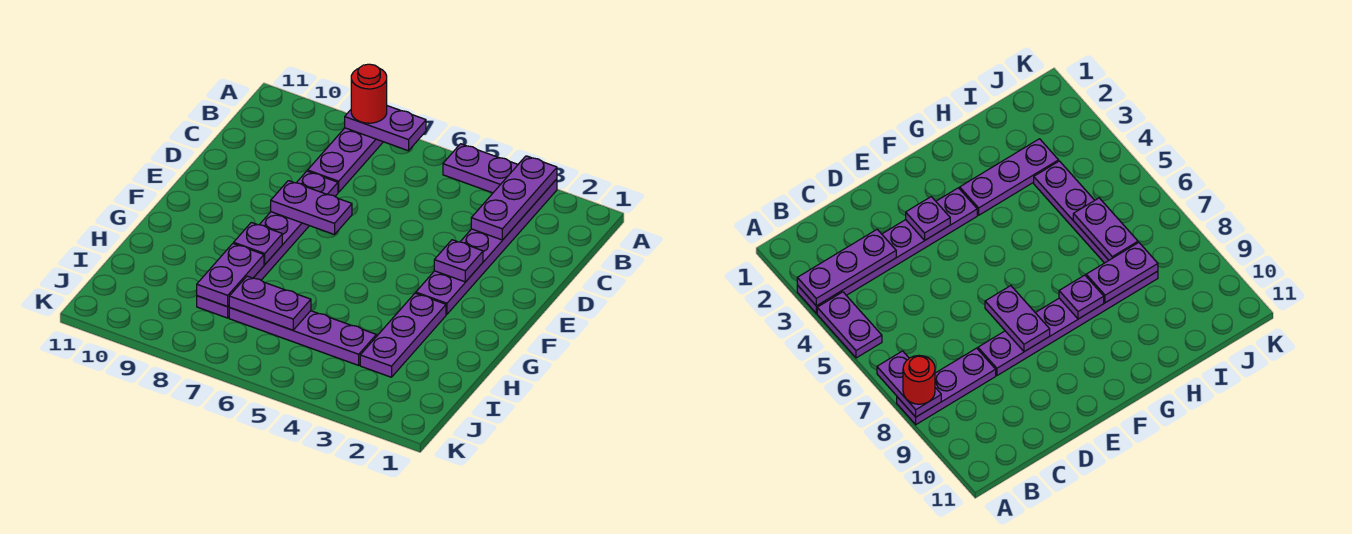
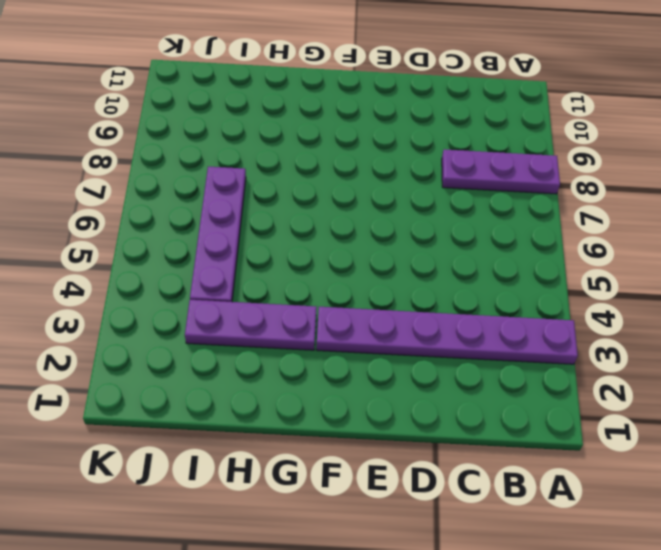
none -> purple plate A4:A5 level 1
none -> purple plate D8:I8 level 1
none -> purple plate A3:C3 level 2

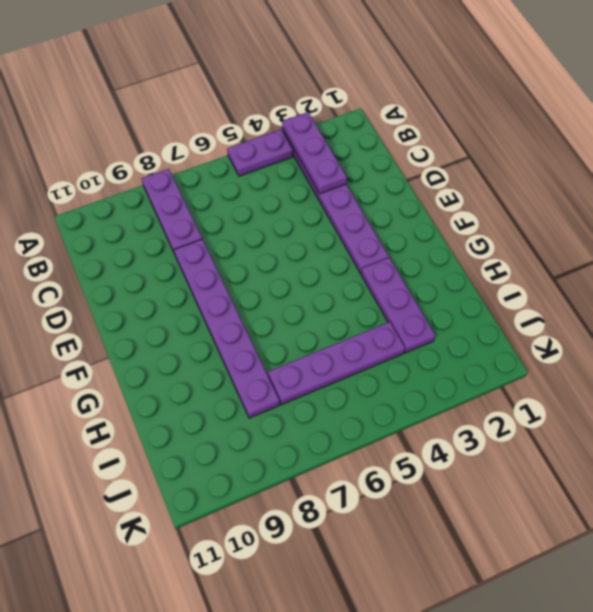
none -> purple plate A7:A8 level 2
none -> purple plate E3 level 2
none -> purple plate E7:E8 level 2

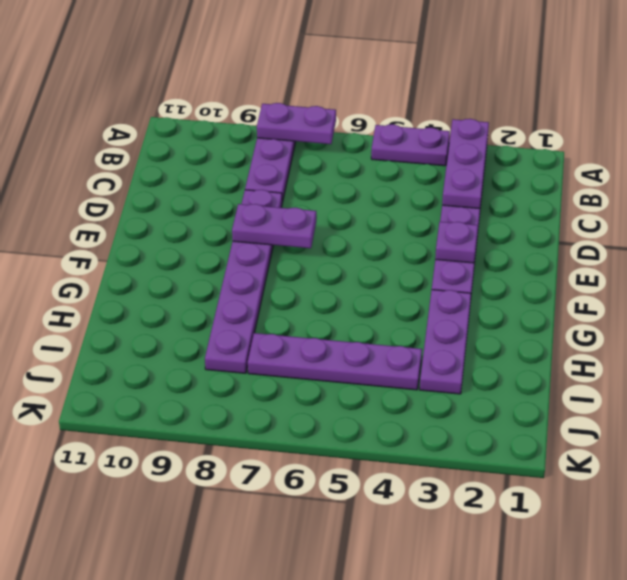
none -> purple plate G8 level 2
none -> purple plate H8:I8 level 2
none -> purple plate I6:I7 level 2

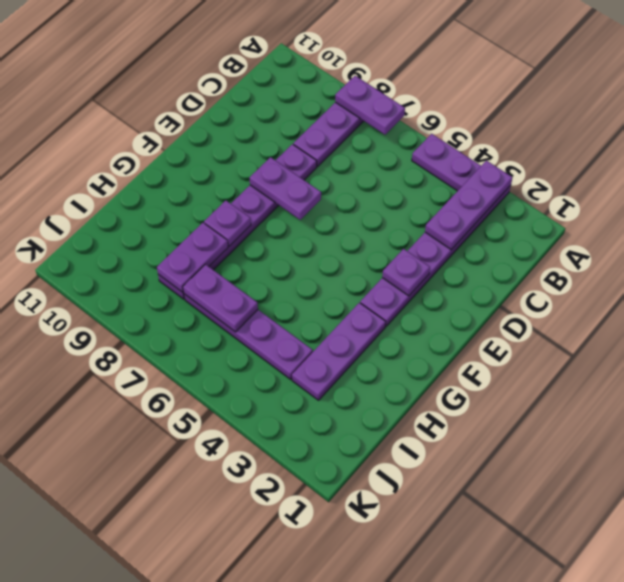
none -> red round brick A8 level 3

